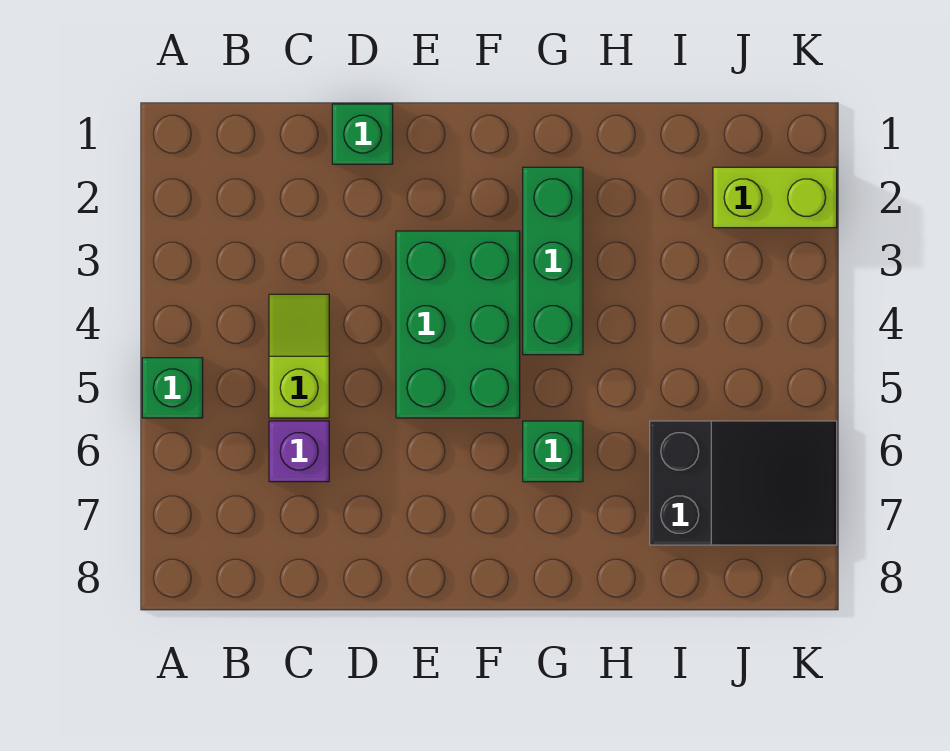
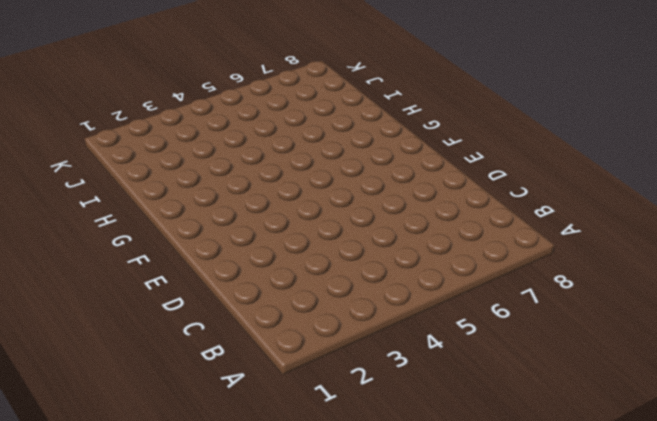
none -> green brick A5 level 1
none -> lime slope C4:C5 level 1 top 5

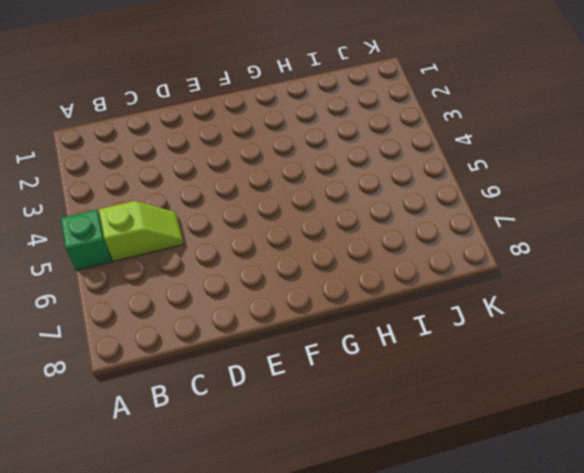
lime slope B5:C5 level 1 top B -> lime slope C4:C5 level 1 top 5
none -> purple brick C6 level 1
none -> green brick D1 level 1

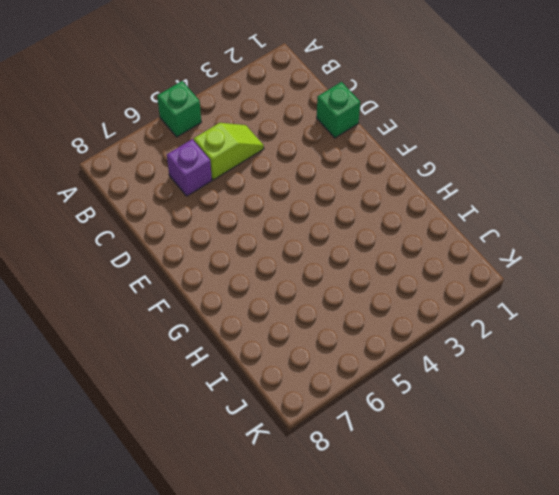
none -> green brick E3:F5 level 1
none -> green brick G2:G4 level 1

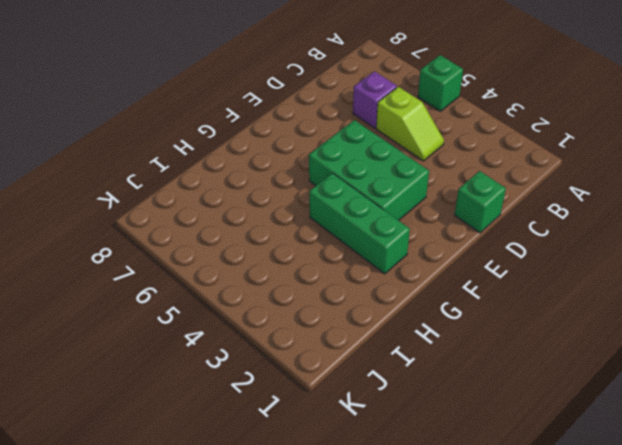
none -> green brick G6 level 1
none -> black slope I6:K7 level 1 top I

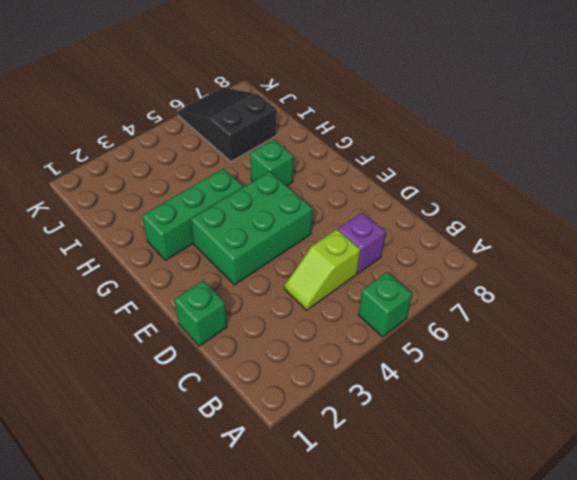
none -> lime brick J2:K2 level 1

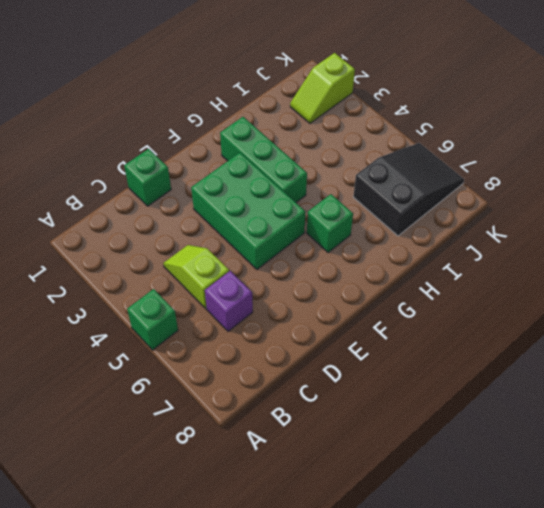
lime slope J2:K2 level 1 top K -> lime brick J2:K2 level 1

